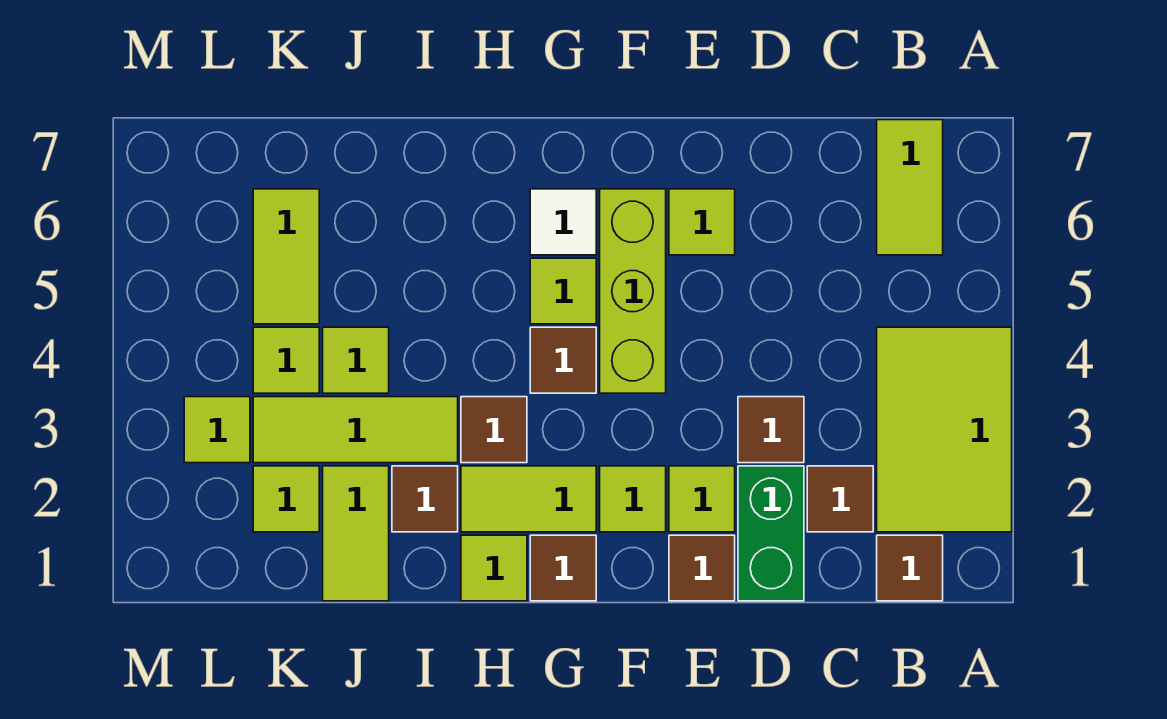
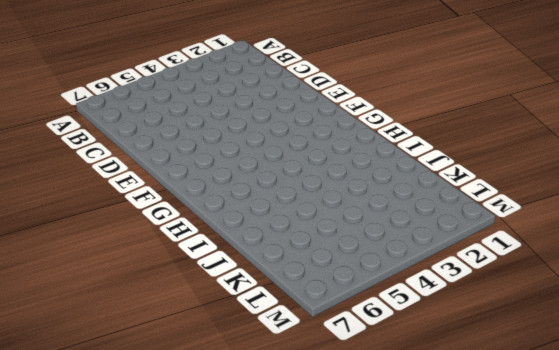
none -> lime tile A2:B4 level 1
none -> brown tile B1 level 1
none -> lime tile B6:B7 level 1

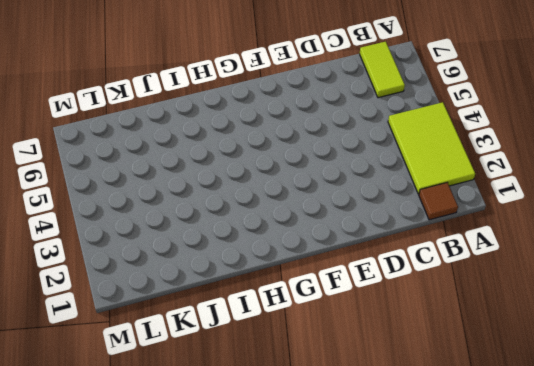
none -> brown tile C2 level 1
none -> green brick D1:D2 level 1
none -> brown tile D3 level 1

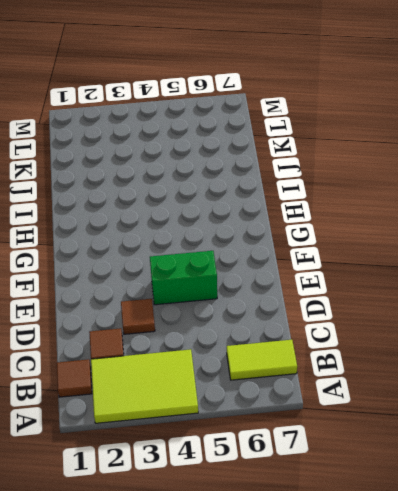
green brick E4:E5 level 1 -> green brick D1:D2 level 1
none -> brown tile E1 level 1
none -> lime tile E2 level 1
none -> lime tile E6 level 1

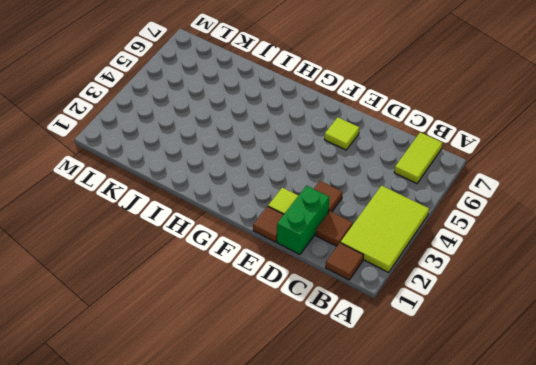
none -> lime tile F2 level 1
none -> lime brick F4:F6 level 1
none -> brown tile G1 level 1

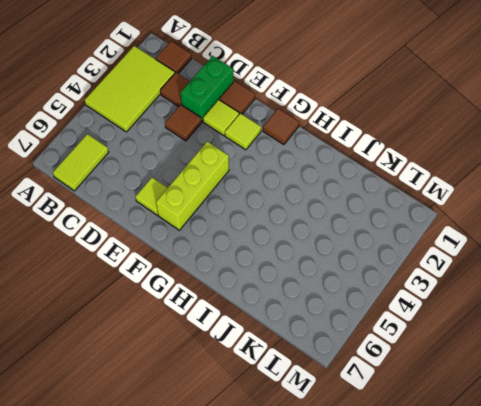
none -> lime tile G2:H2 level 1
none -> brown tile G4 level 1
none -> lime tile G5 level 1

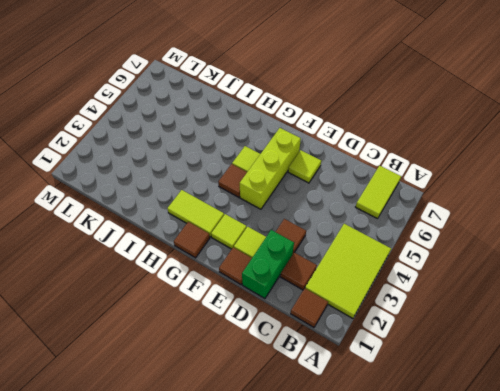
none -> white tile G6 level 1
none -> lime tile H1 level 1
none -> brown tile H3 level 1

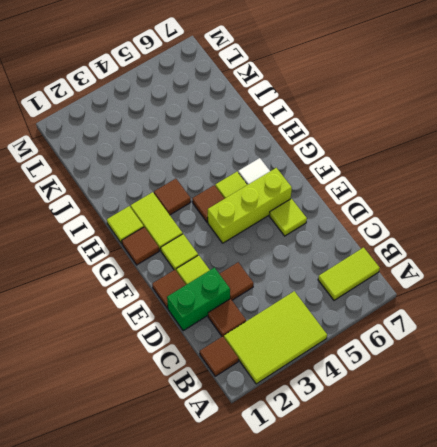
none -> brown tile I2 level 1
none -> lime tile I3:K3 level 1
none -> lime tile J1:J2 level 1

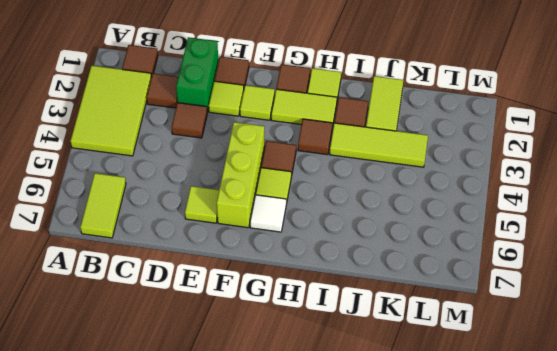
none -> lime tile J4 level 1
none -> lime tile K2 level 1
none -> lime tile K4 level 1

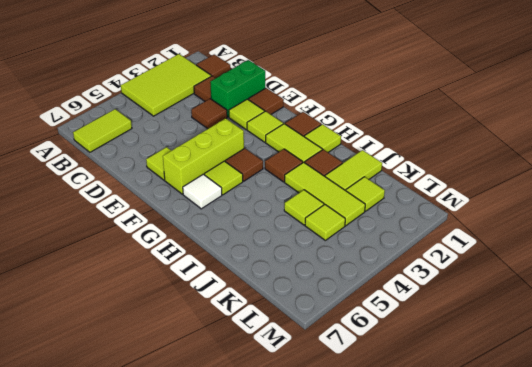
none -> lime tile K5:K6 level 1
none -> lime tile L3 level 1

